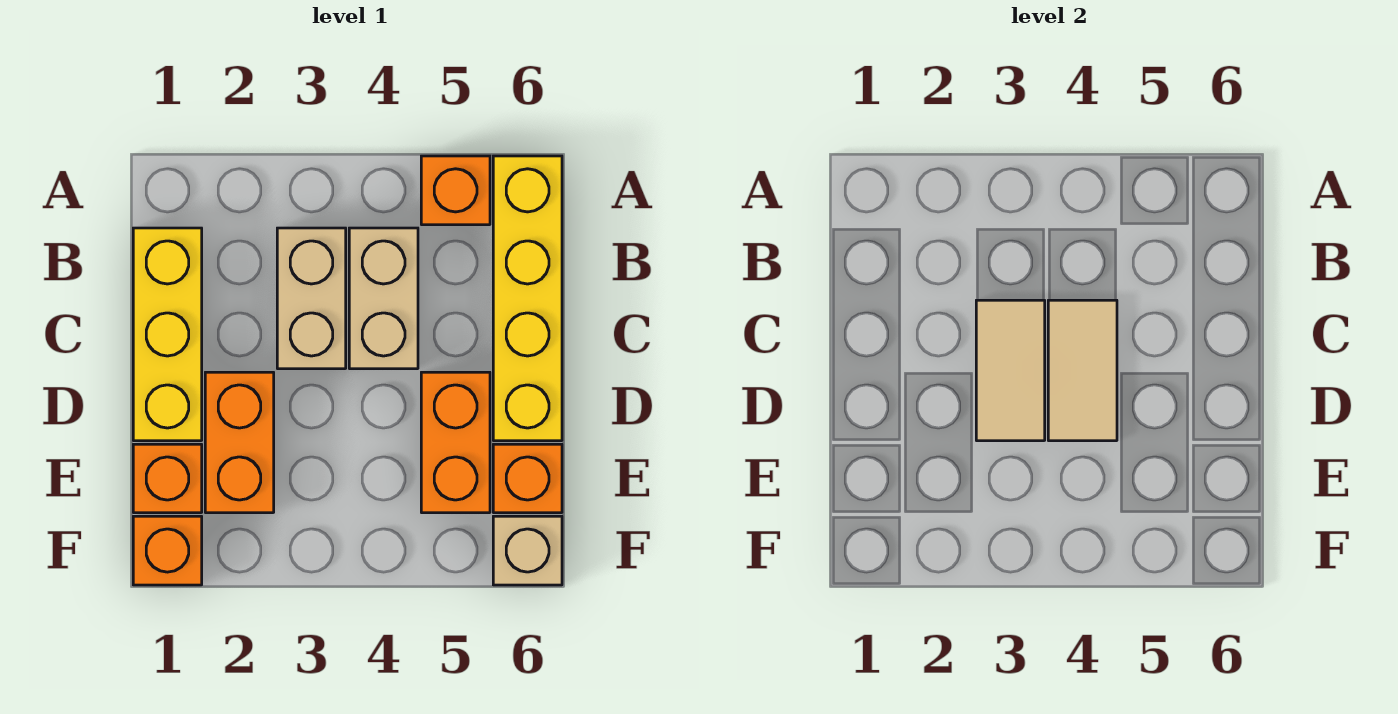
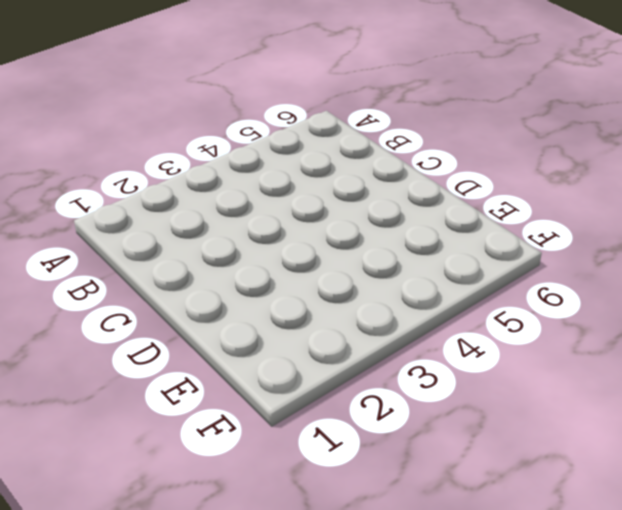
none -> orange brick A5 level 1
none -> yellow brick A6:D6 level 1
none -> yellow brick B1:D1 level 1

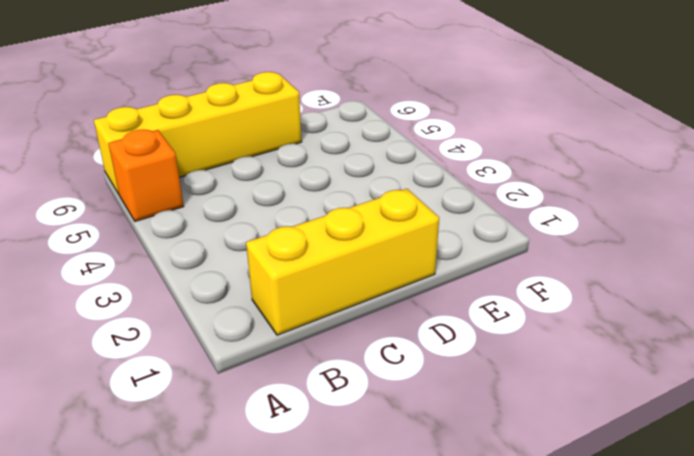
none -> tan brick B3:C3 level 1
none -> tan brick B4:C4 level 1
none -> orange brick D2:E2 level 1

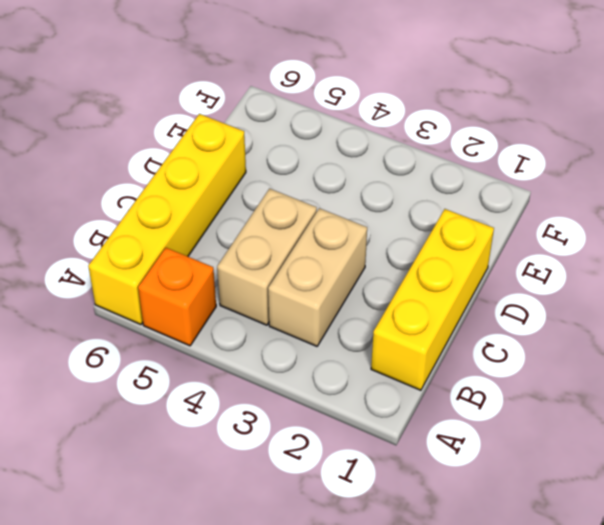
none -> orange brick D2:E2 level 1
none -> orange brick D5:E5 level 1
none -> orange brick E1 level 1

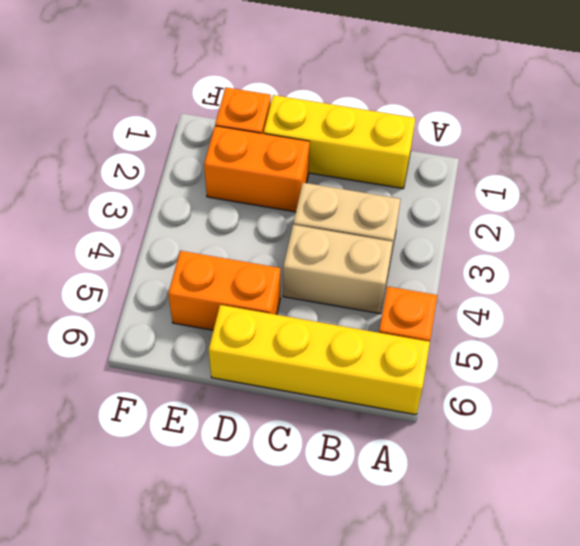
none -> orange brick E6 level 1
none -> orange brick F1 level 1
none -> tan brick F6 level 1

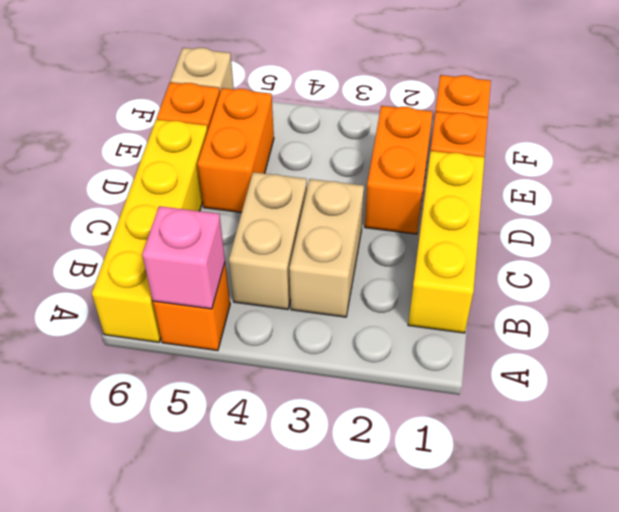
pink brick A5 level 2 -> none
none -> tan tile C3:D3 level 2
none -> tan tile C4:D4 level 2

